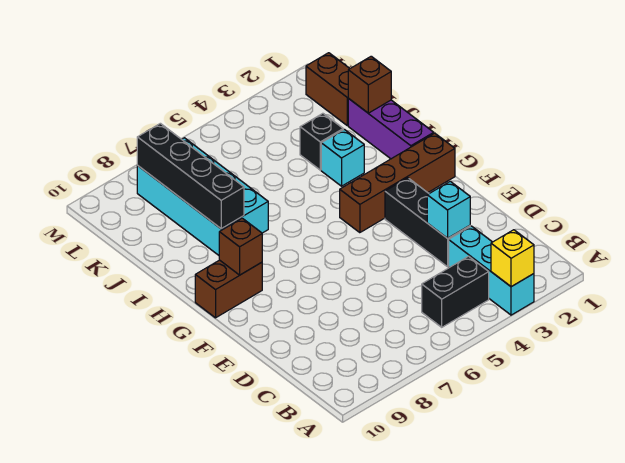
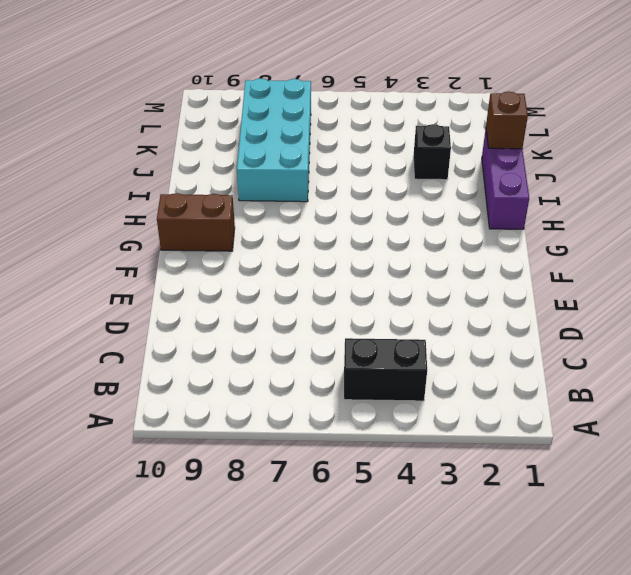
none -> cyan brick A3:C3 level 1
none -> black brick D3:F3 level 1
none -> brown brick G1:G4 level 1

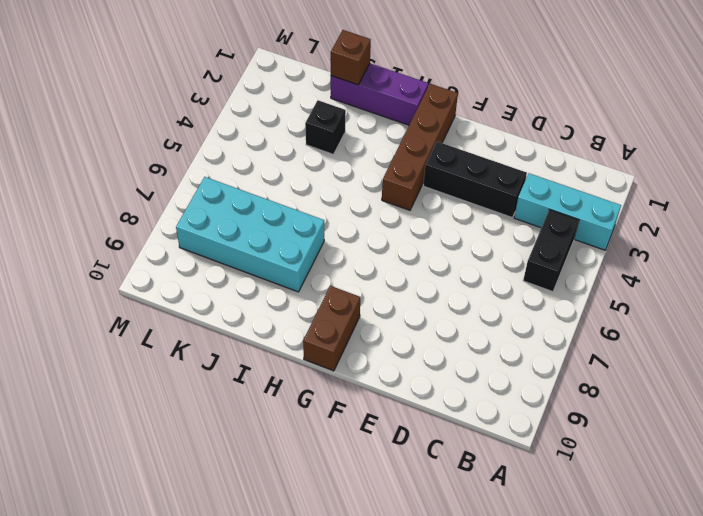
none -> cyan brick I3 level 1
none -> brown brick K1:L1 level 1
none -> yellow brick A3 level 2

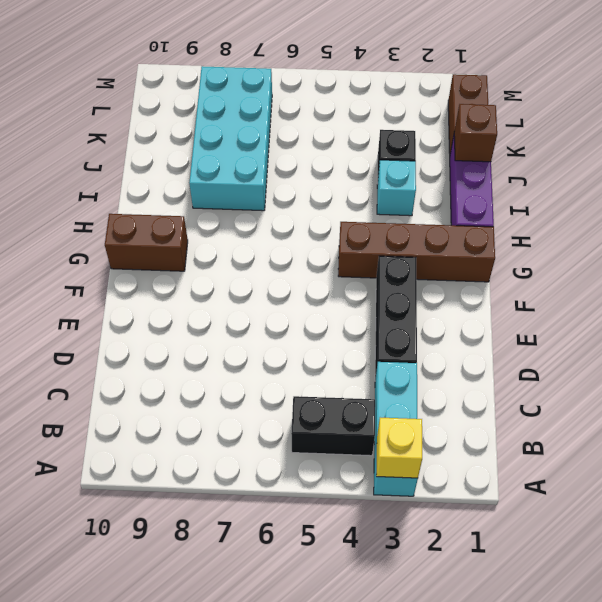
none -> cyan brick D3 level 2
none -> brown brick G9 level 2
none -> black brick I8:L8 level 2

